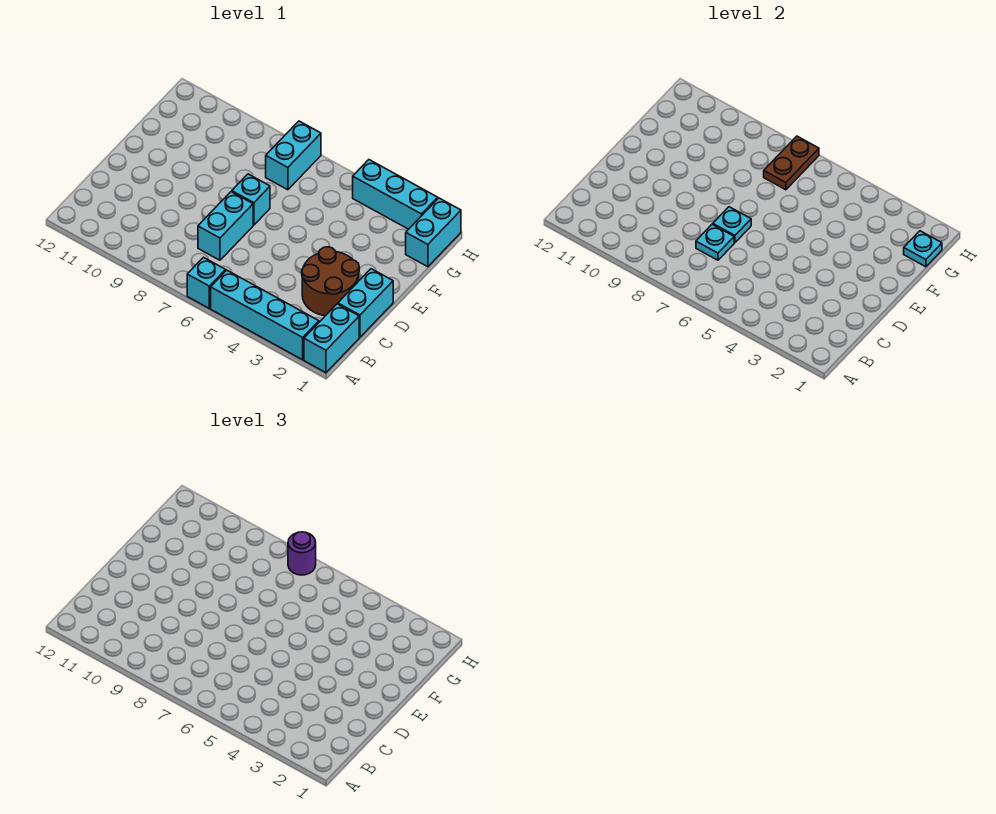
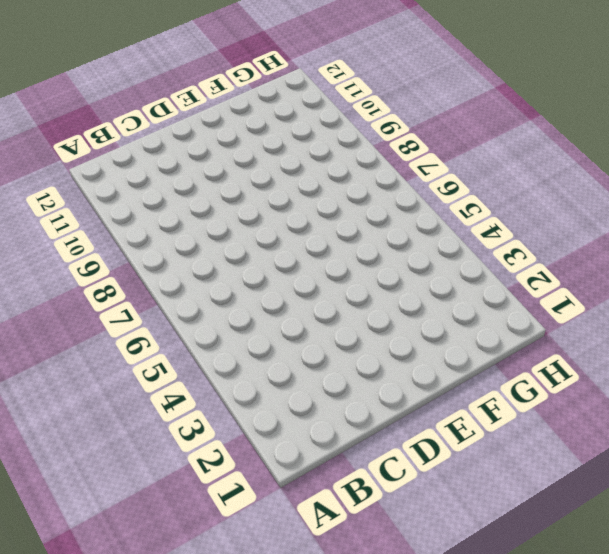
none -> cyan brick A1:B1 level 1
none -> cyan brick A2:A5 level 1
none -> cyan brick A6 level 1

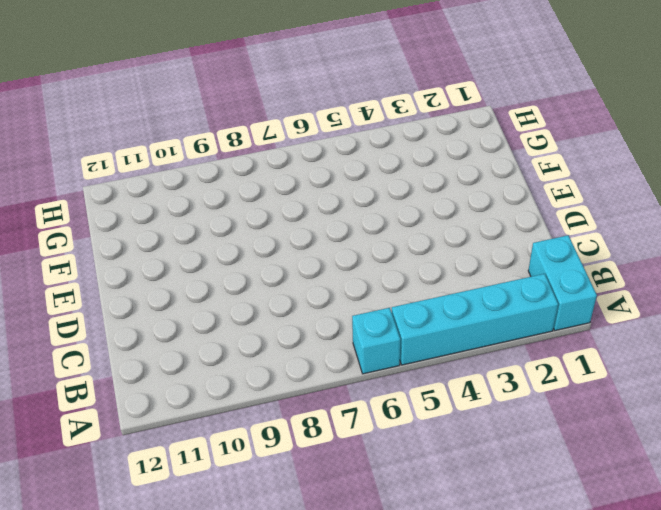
none -> cyan brick C1:D1 level 1
none -> brown round brick C2:D3 level 1
none -> cyan brick C7:D7 level 1

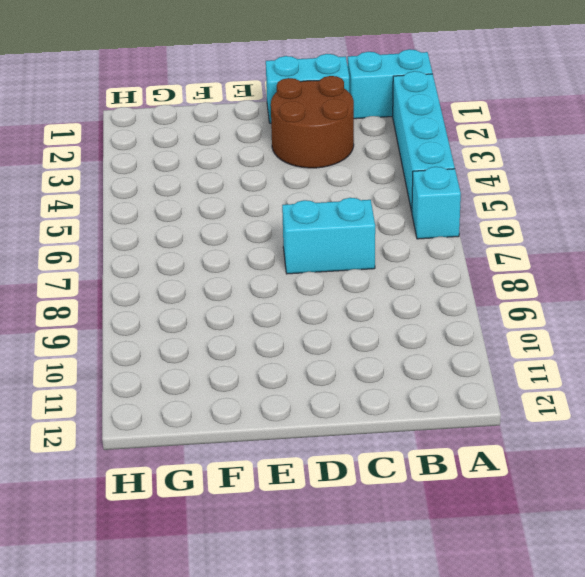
none -> cyan brick E7 level 1
none -> cyan brick G1:H1 level 1
none -> cyan brick G7:H7 level 1

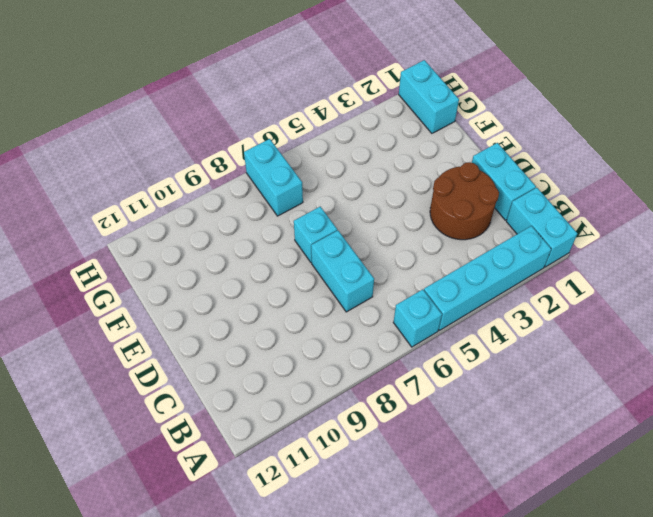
none -> cyan brick H2:H4 level 1
none -> cyan plate C7 level 2
none -> cyan plate D7 level 2

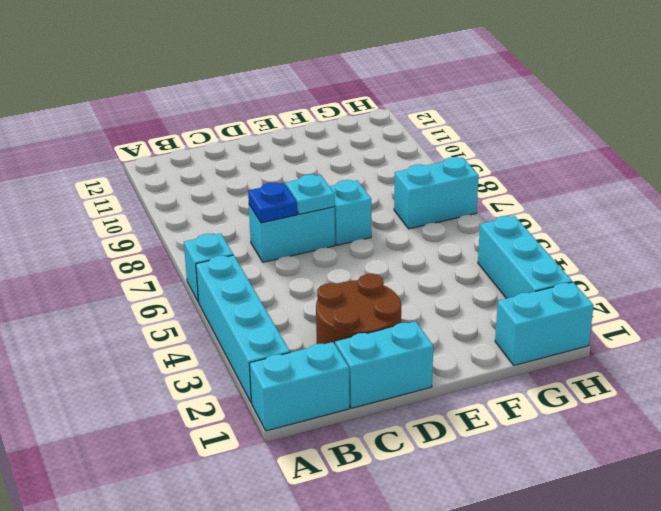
blue plate C7 level 2 -> cyan plate C7 level 2
none -> cyan plate G1 level 2
none -> brown plate G7:H7 level 2
none -> purple round brick H7 level 3

